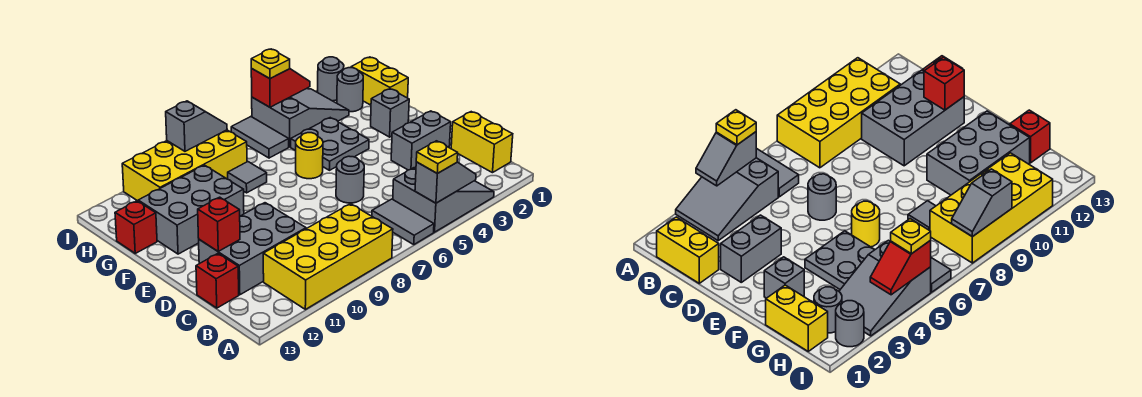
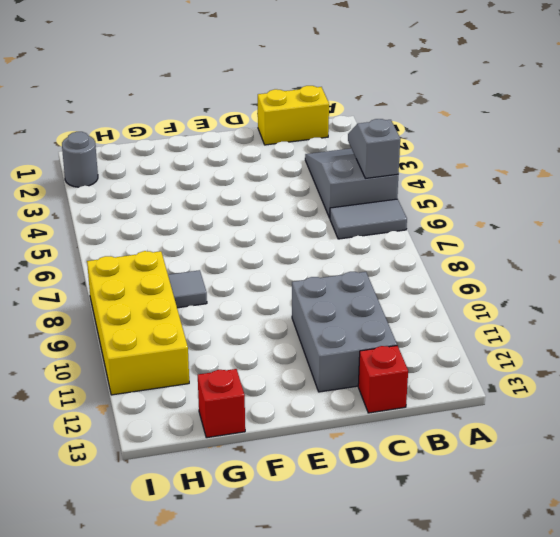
none -> yellow brick A8:B11 level 1
none -> grey brick D2:D3 level 1
none -> grey round brick D6 level 1

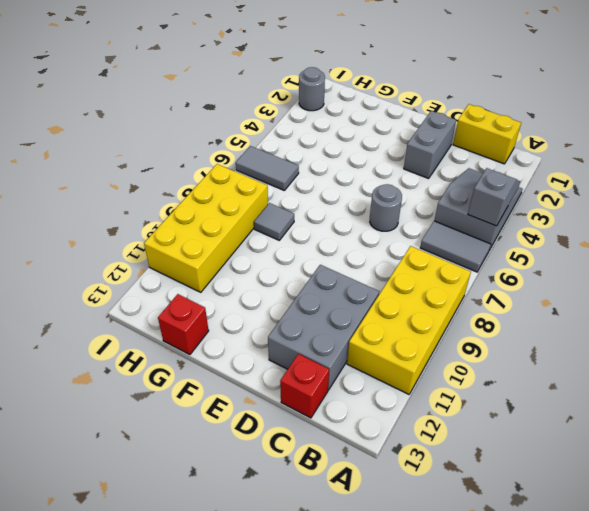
none -> grey brick F2 level 1
none -> grey plate F4:G5 level 1
none -> yellow round brick F6 level 1

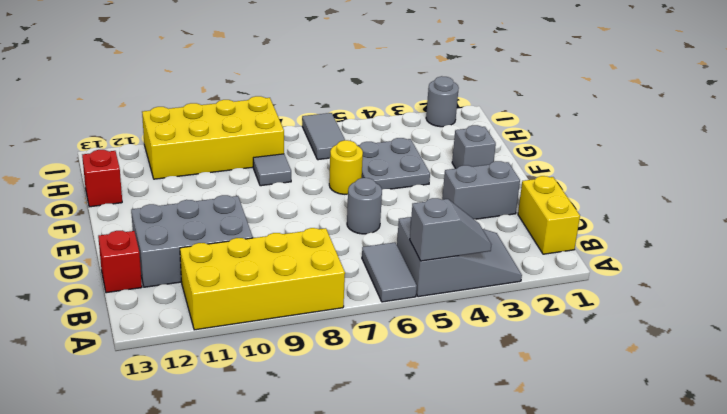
none -> grey brick F10:G12 level 1
none -> yellow brick G1:H1 level 1
none -> grey round brick H2 level 1

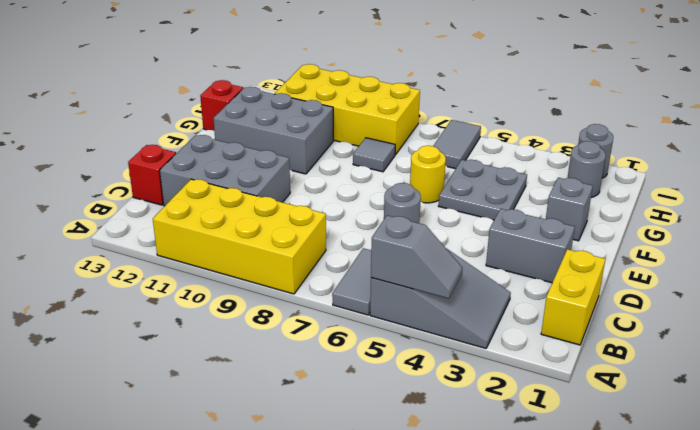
none -> yellow brick G1:H1 level 1
none -> grey slope H3:I5 level 1 top 5
none -> red brick D12 level 2

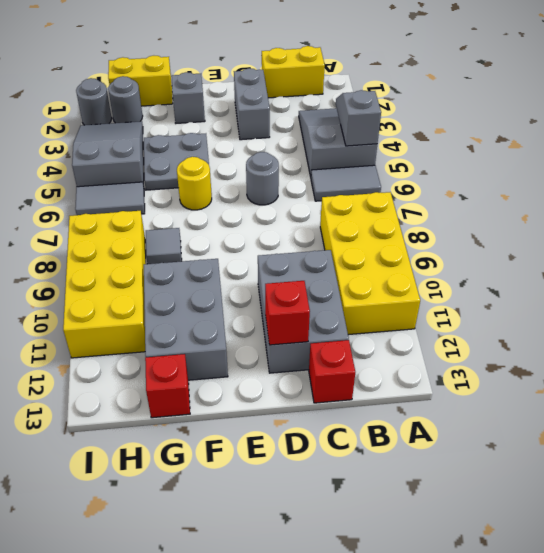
none -> red slope I4:I5 level 2 top 5
none -> grey slope I8:I9 level 2 top 9
none -> yellow plate A5 level 3

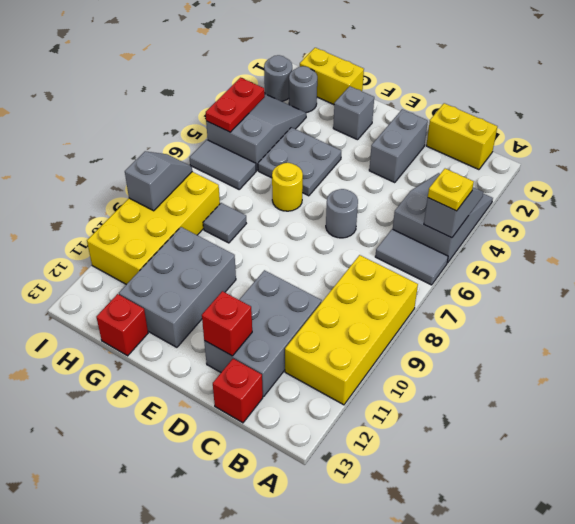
red plate I4:I5 level 2 -> red slope I4:I5 level 2 top 5
none -> yellow plate I5 level 3

